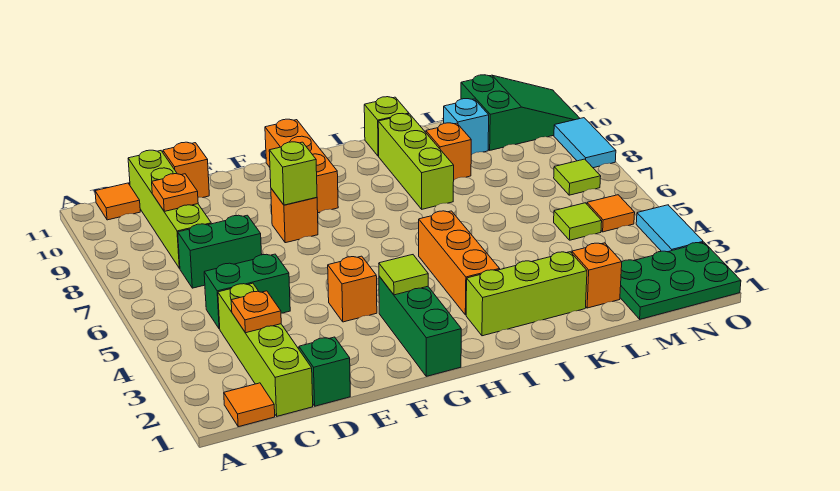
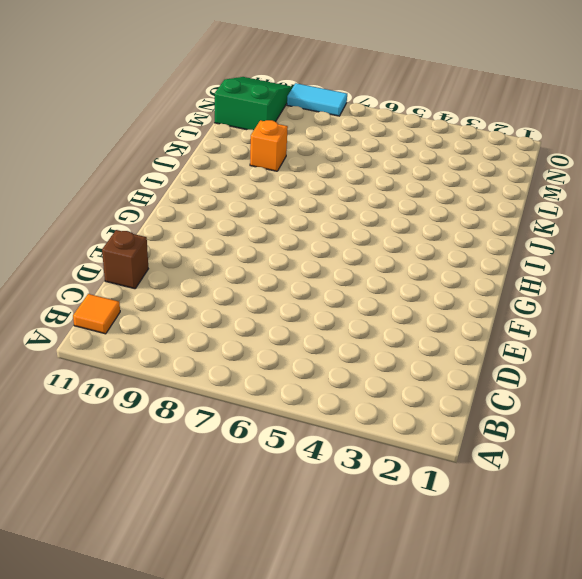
brown brick D11 level 1 -> orange brick D11 level 1
none -> orange tile B1 level 1
none -> lime brick C1:C4 level 1
none -> green brick C5:D5 level 1
none -> green brick C7:D7 level 1

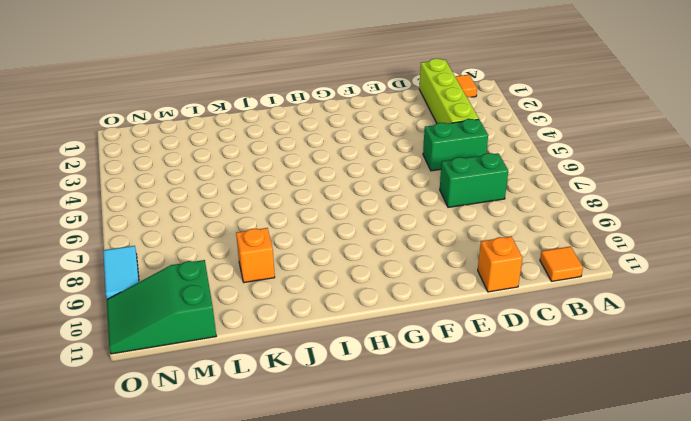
none -> lime brick C8:C11 level 1
none -> green brick D1 level 1
none -> orange brick F4 level 1
none -> orange brick F8 level 1

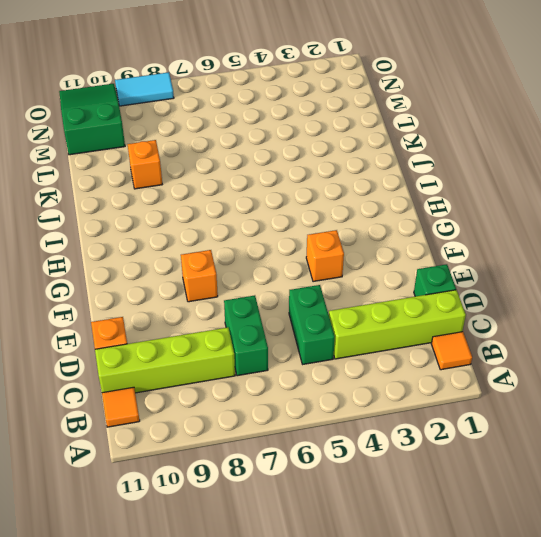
none -> green brick G1:G3 level 1
none -> orange brick G9:G11 level 1
none -> lime brick I2:K2 level 1
none -> orange brick I3:I5 level 1

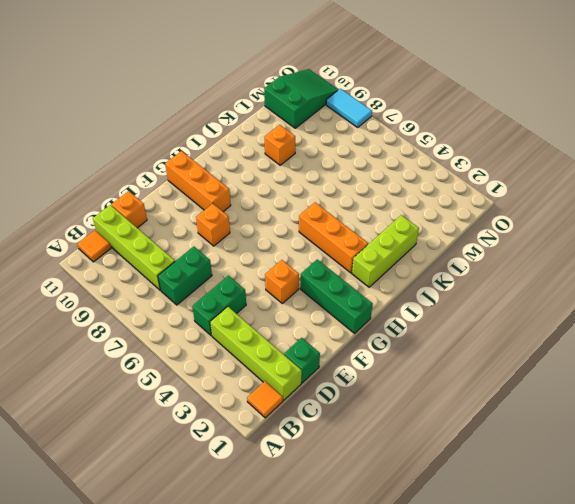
none -> lime brick J8:J10 level 1
none -> lime brick J11 level 1
none -> orange brick L2 level 1
none -> cyan brick L10 level 1

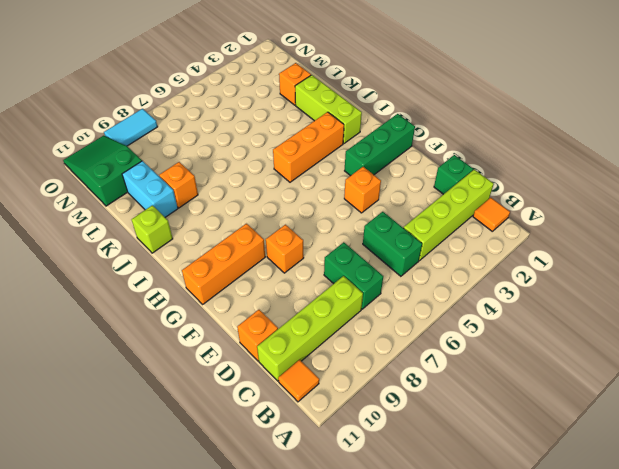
cyan brick K10:L10 level 1 -> cyan brick L10 level 1
none -> lime brick J8:J10 level 1
none -> green plate M1:O2 level 1
none -> lime tile M5 level 1
none -> orange tile N5 level 1

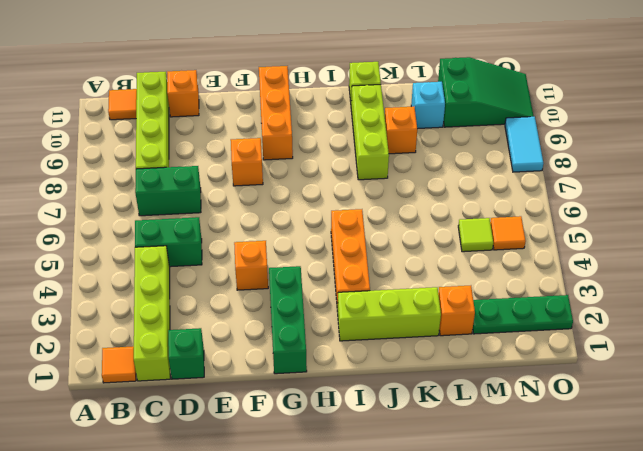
green plate M2:O2 level 1 -> green plate M1:O2 level 1
none -> lime tile N7 level 1
none -> cyan tile O3:O4 level 1
none -> orange plate C3 level 2
none -> orange plate C9 level 2

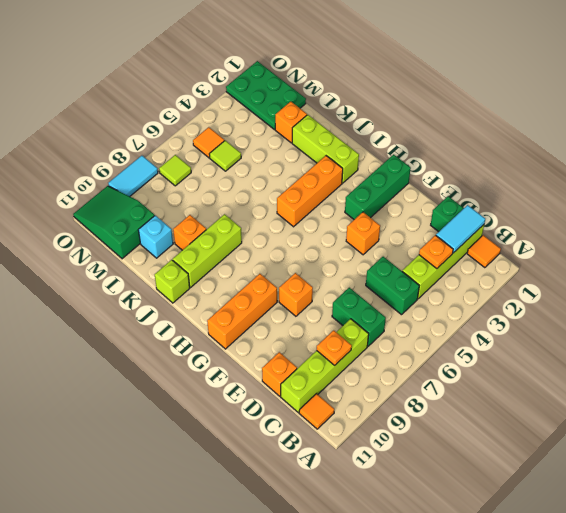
cyan tile C1:C2 level 2 -> cyan tile O3:O4 level 1
none -> lime brick F8 level 2
none -> lime tile G3 level 2

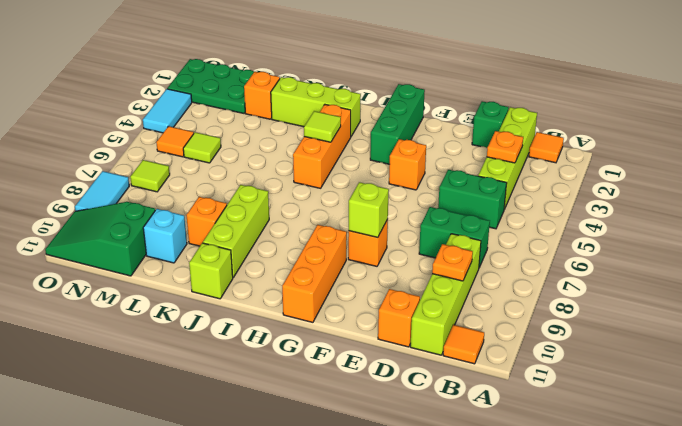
lime tile I4 level 2 -> lime tile G3 level 2

